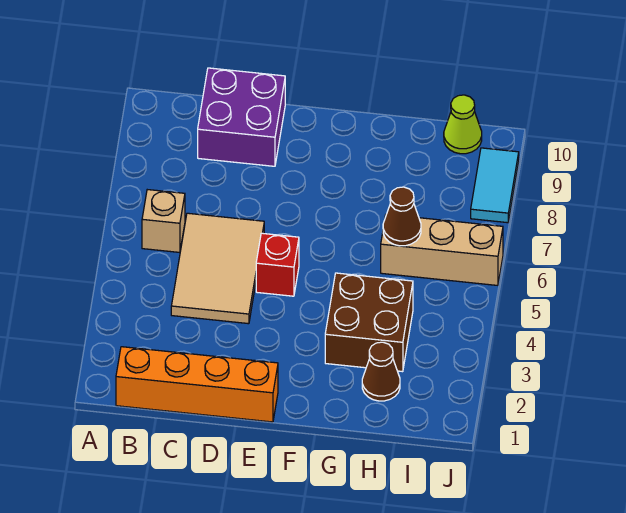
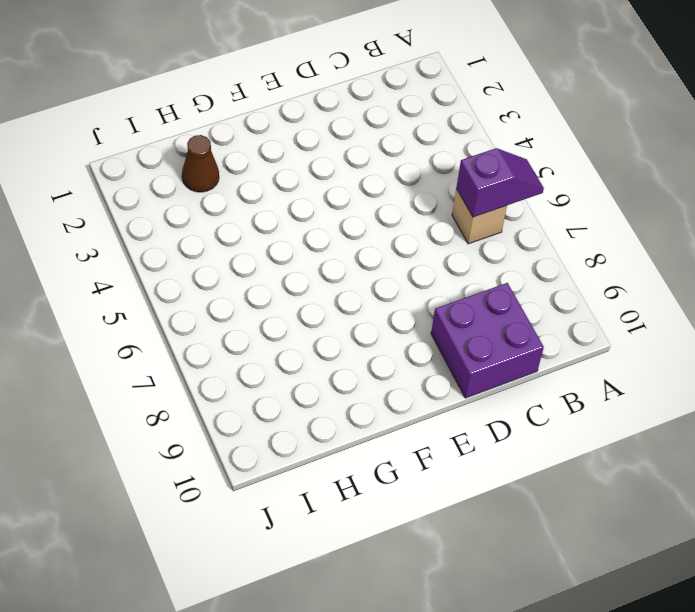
purple slope A6:B6 level 2 top B -> none
none -> orange brick B1:E1 level 1
none -> tan tile C4:D6 level 1

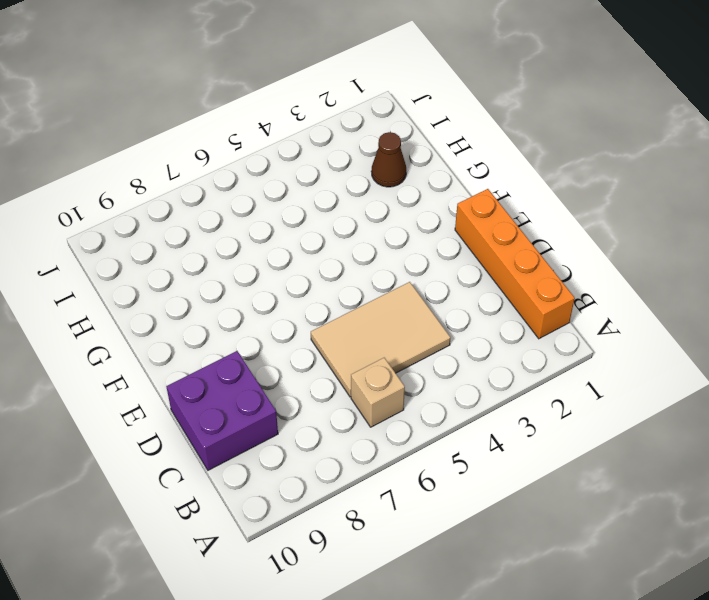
none -> red brick E5 level 1
none -> brown brick G3:H4 level 1

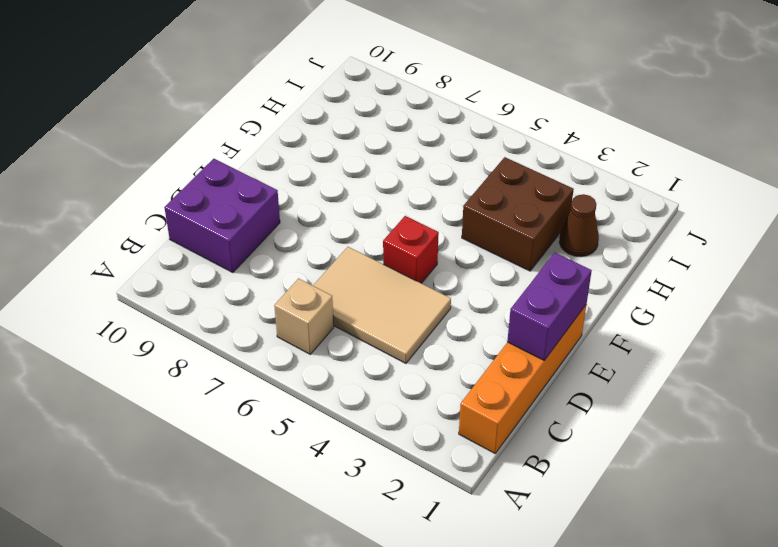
purple brick D1:E1 level 2 -> none
none -> tan brick H6:J6 level 1
none -> lime cone I10 level 1

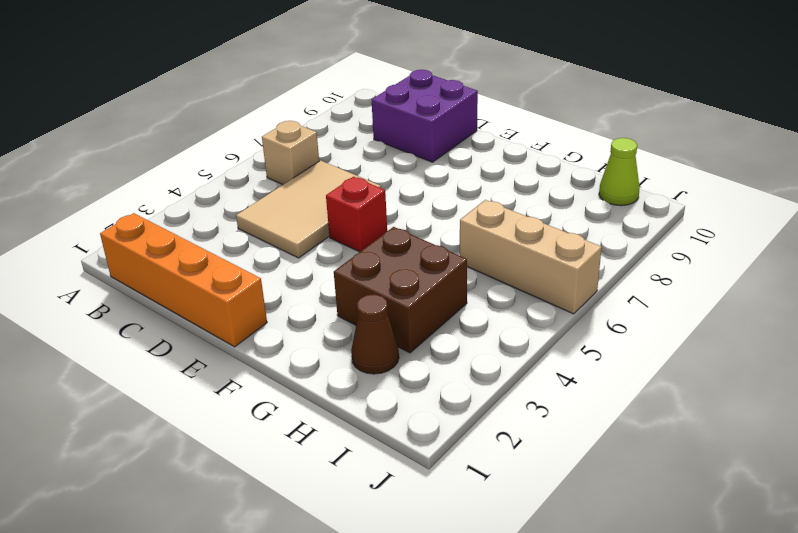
none -> cyan tile J8:J9 level 1
none -> brown cone H6 level 2

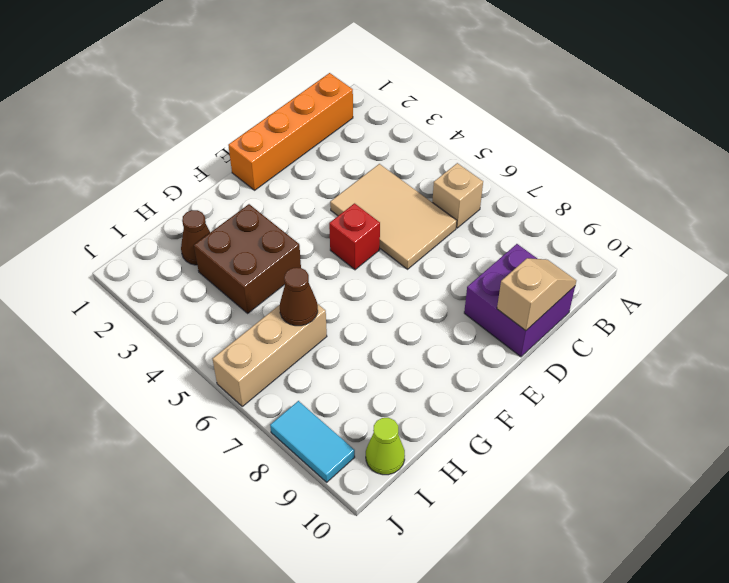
tan slope C10:D10 level 2 top D -> none

